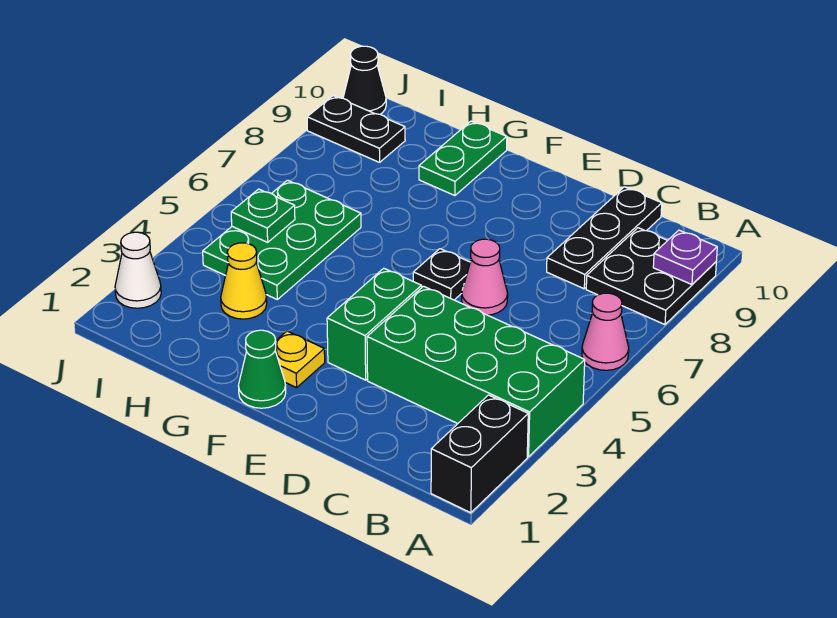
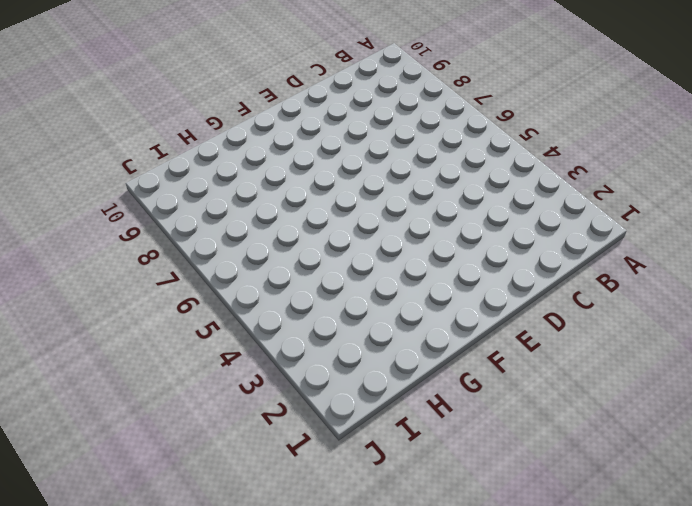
none -> black brick A1:A2 level 1
none -> green brick A3:D4 level 1
none -> pink cone A6 level 1

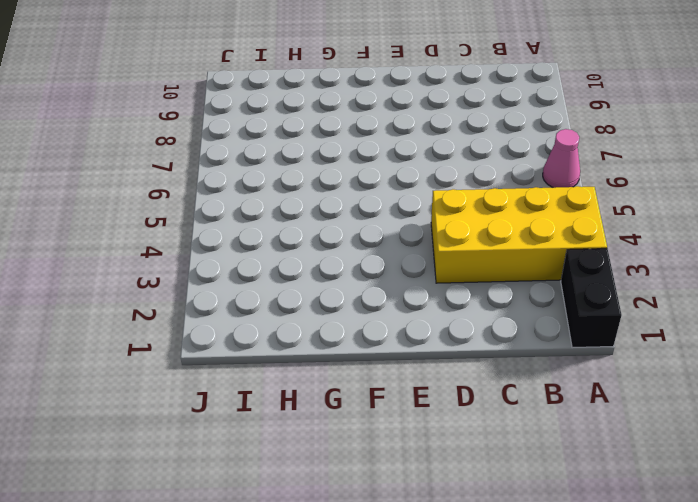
yellow brick A3:D4 level 1 -> green brick A3:D4 level 1
none -> black plate A8:B9 level 1
none -> black plate C8:C10 level 1
none -> pink cone D6 level 1

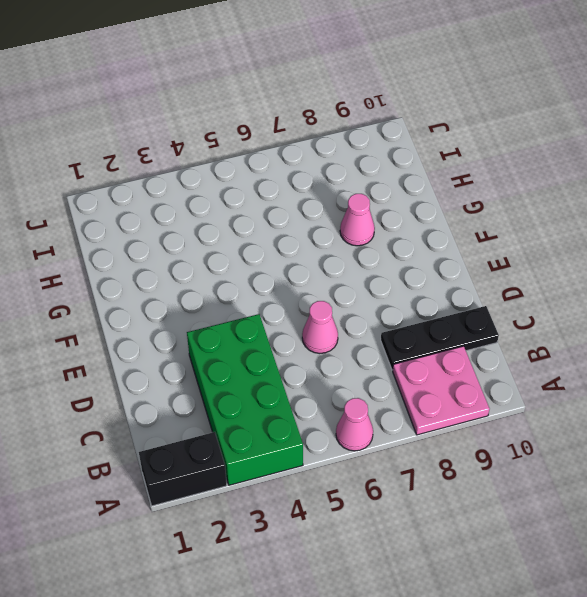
pink plate A8:B9 level 1 -> black plate A8:B9 level 1
pink cone G8 level 1 -> none
none -> green brick E3:E4 level 1
none -> black plate E6 level 1
none -> green cone F1 level 1

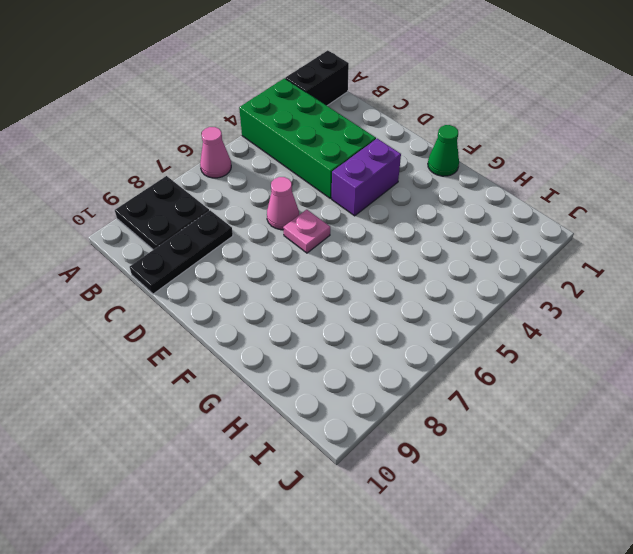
purple brick E3:E4 level 1 -> green brick E3:E4 level 1
pink plate E6 level 1 -> black plate E6 level 1
none -> yellow plate F2 level 1
none -> green plate G9:G10 level 1
none -> yellow cone H3 level 1

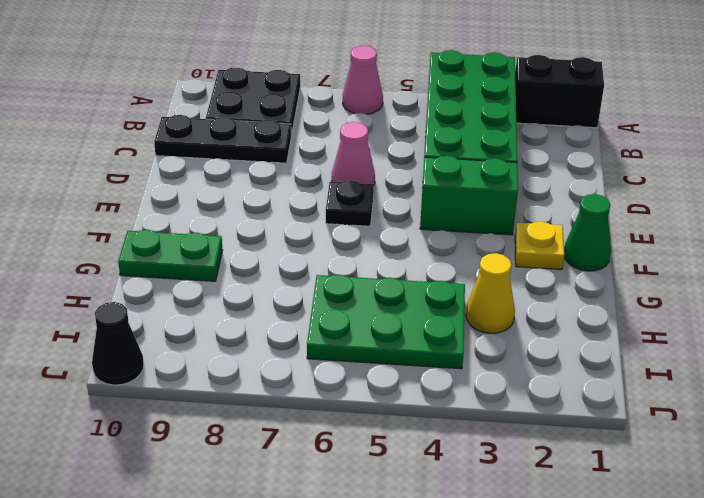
none -> black plate I9:J9 level 1
none -> white cone J2 level 1
none -> purple plate A9 level 2

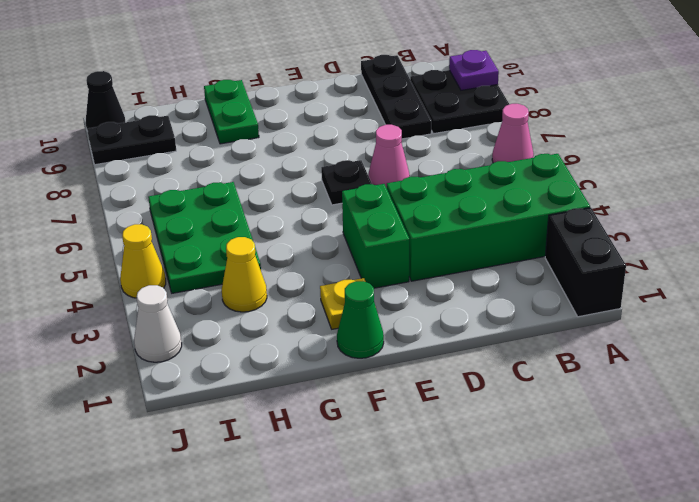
yellow cone J4 level 1 -> none
none -> green plate I5 level 2

